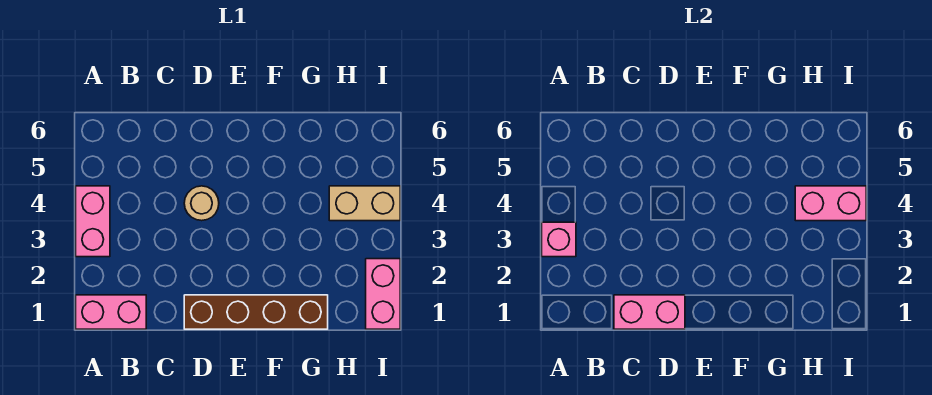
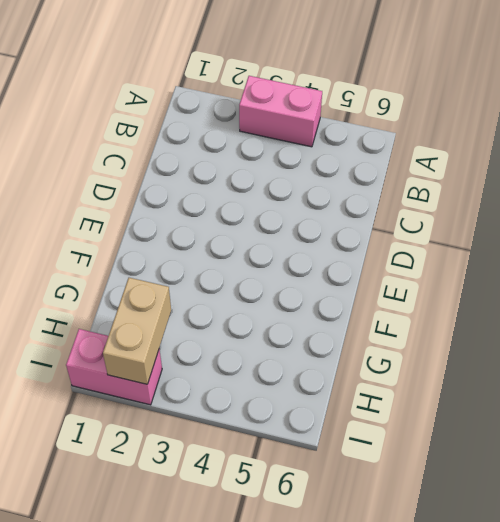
tan brick H2:I2 level 2 -> tan brick H4:I4 level 1
none -> pink brick A1:B1 level 1
none -> brown brick D1:G1 level 1

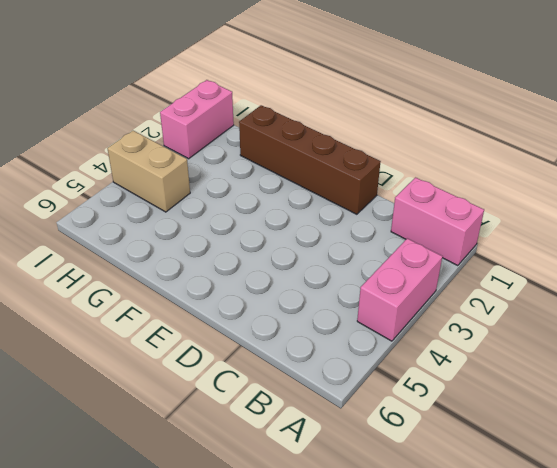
none -> tan round brick D4 level 1
none -> pink brick A3 level 2

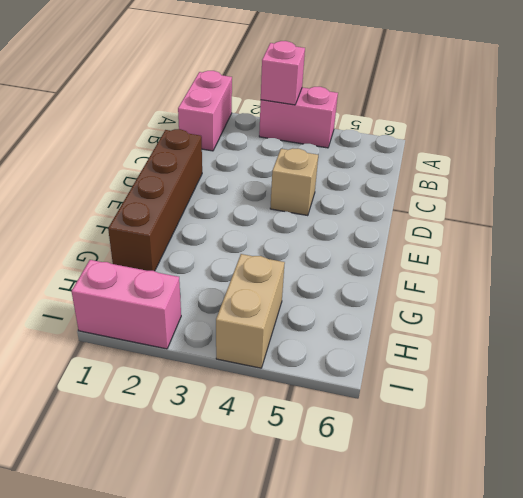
tan brick D4 level 1 -> tan round brick D4 level 1
none -> pink brick C1:D1 level 2
none -> pink brick H4:I4 level 2

